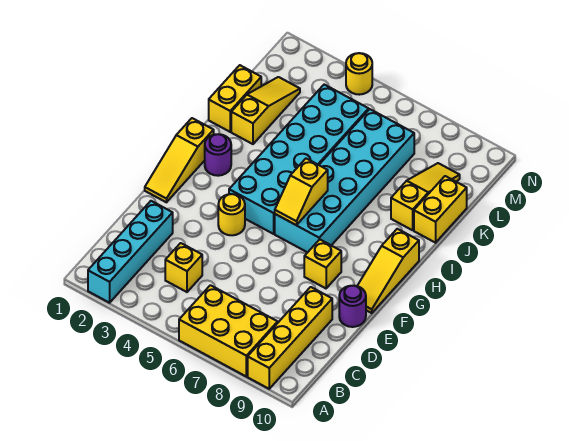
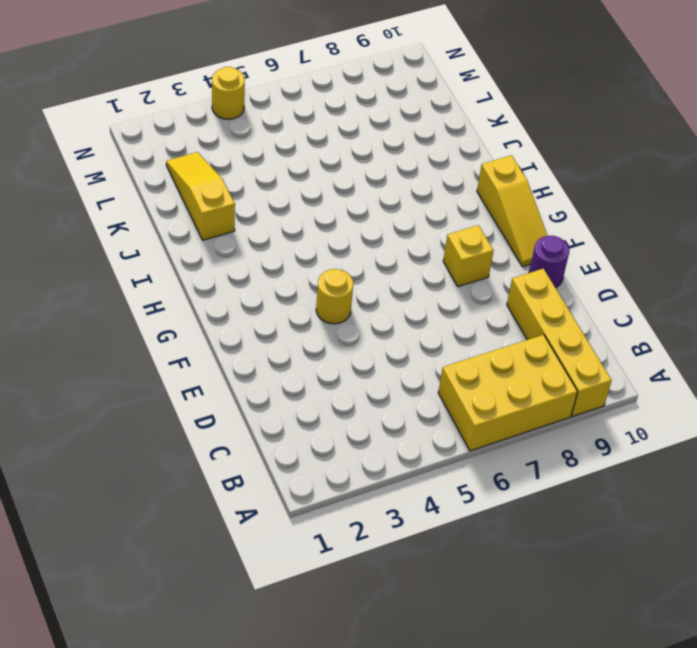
none -> cyan brick A2:D2 level 1
none -> yellow brick C4 level 1
none -> yellow slope F1:H1 level 1 top H

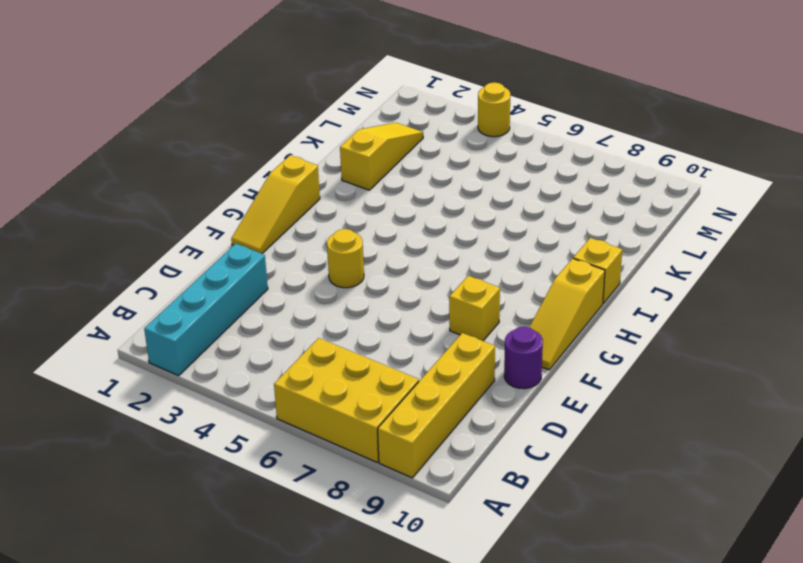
yellow brick I10 level 1 -> yellow brick C4 level 1
none -> cyan brick G4:L5 level 1
none -> cyan brick G6:L7 level 1
none -> purple round brick H2 level 1

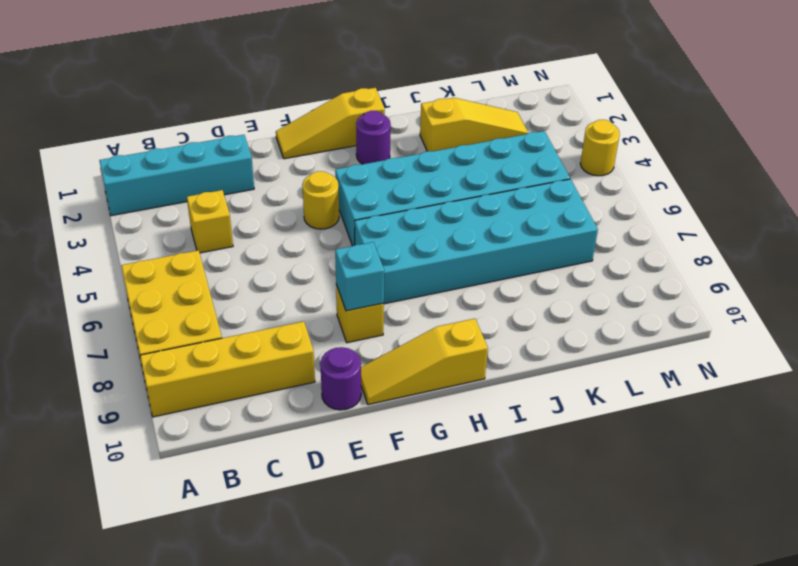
cyan brick F8 level 2 -> none
none -> yellow brick J1:K1 level 1
none -> yellow slope J9:L9 level 1 top J
none -> yellow brick J10:K10 level 1

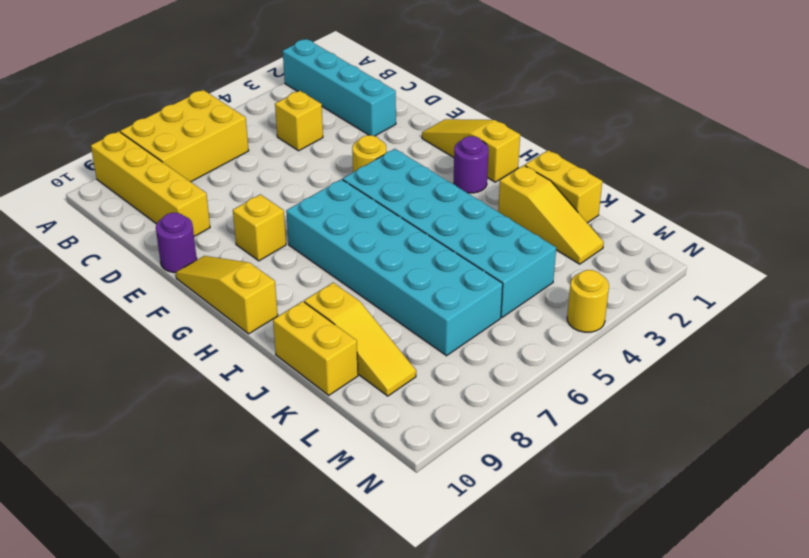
none -> yellow slope G6:H6 level 2 top H

